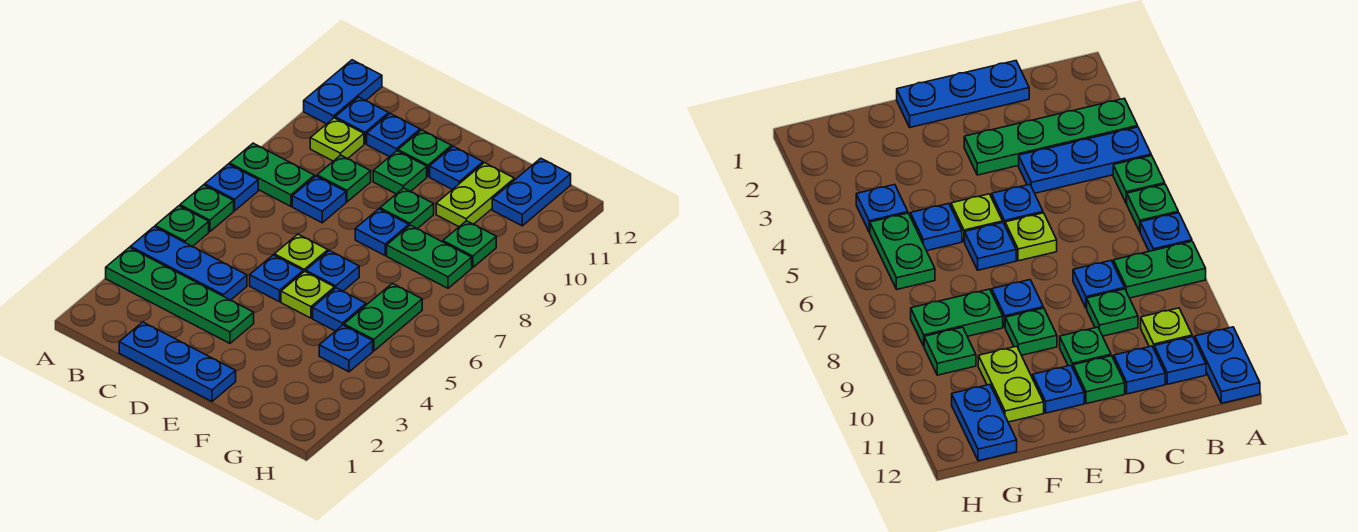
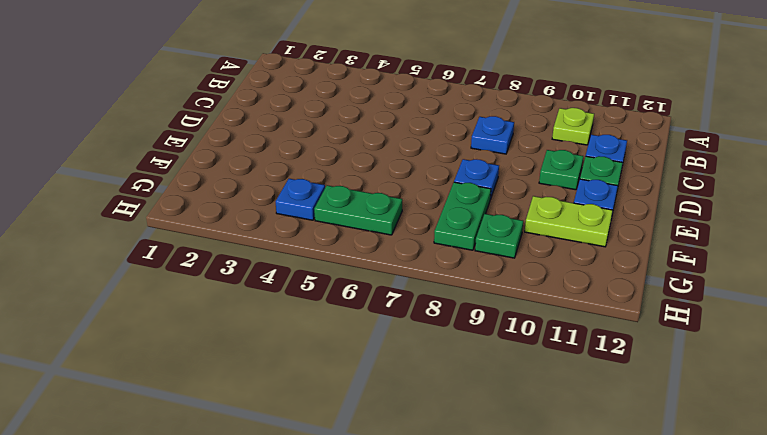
none -> green plate A3:D3 level 1
none -> blue plate A4:C4 level 1
none -> green plate A5 level 1

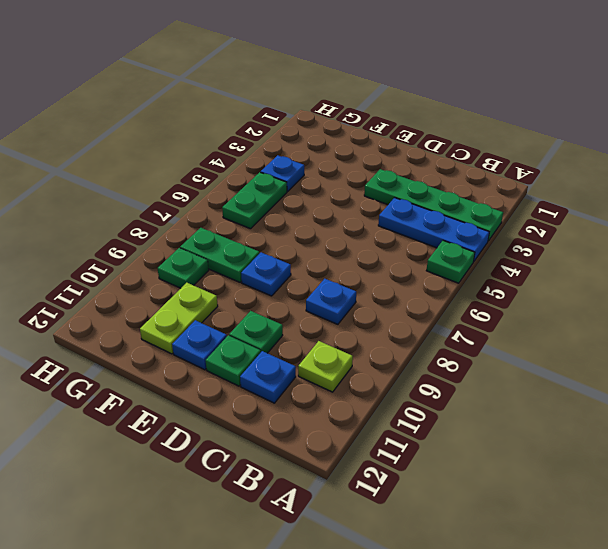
none -> green plate A6 level 1
none -> blue plate A7 level 1
none -> green plate A8:B8 level 1

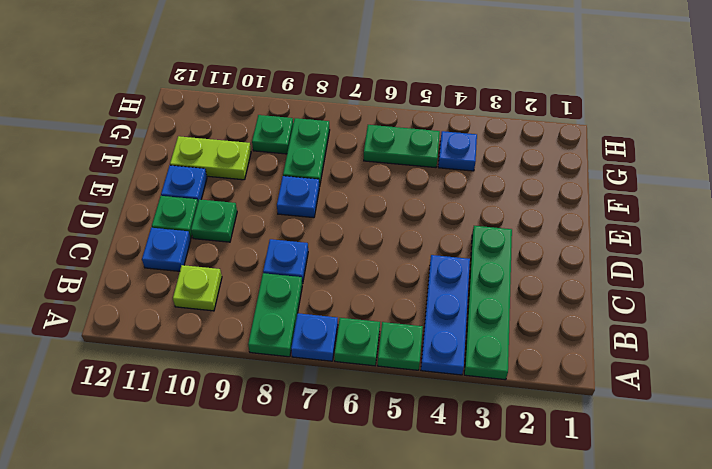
none -> blue plate A11:A12 level 1
none -> blue plate B11 level 1
none -> blue plate C1:E1 level 1

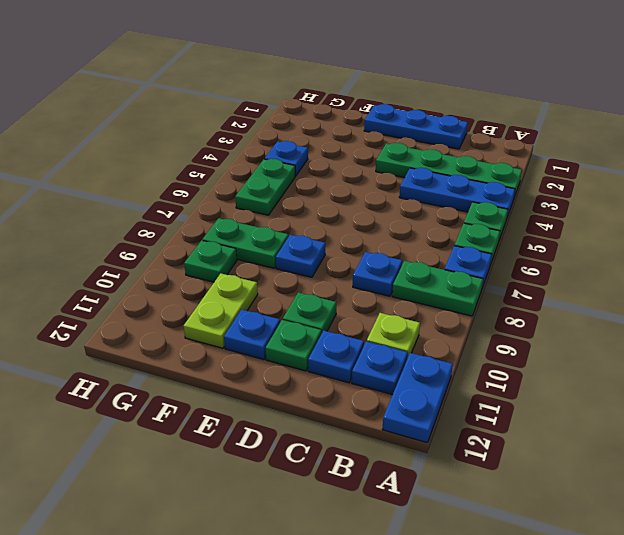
none -> green plate C9 level 1
none -> blue plate D5 level 1
none -> lime plate D6 level 1

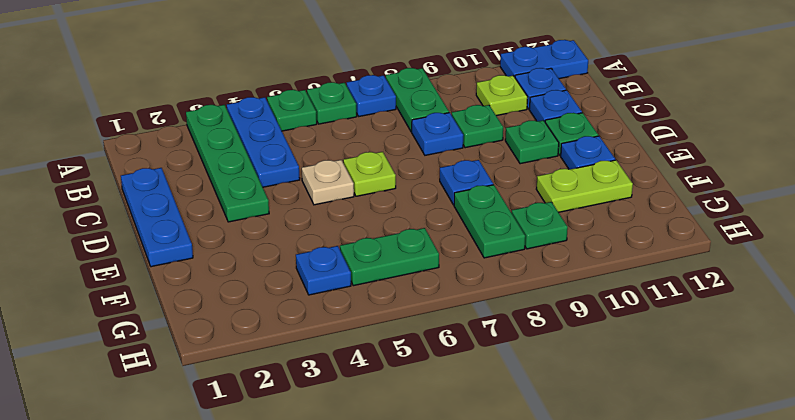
tan plate D5 level 1 -> blue plate D5 level 1
none -> lime plate E5 level 1
none -> blue plate E6 level 1
none -> green plate E9 level 1

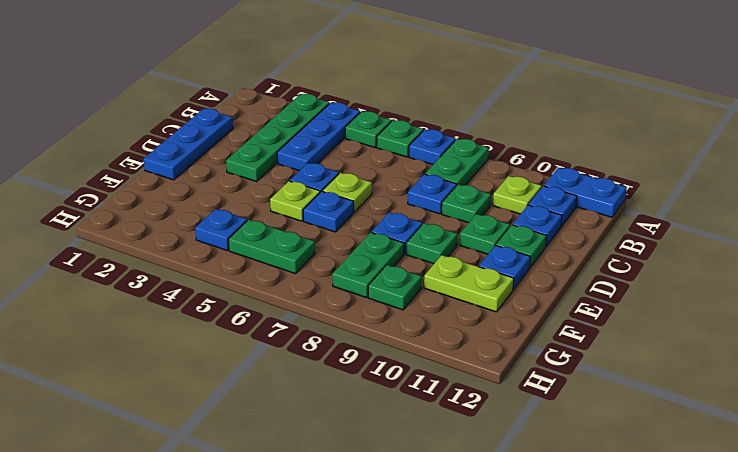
none -> blue plate F5 level 1
none -> blue plate G11:G12 level 1

